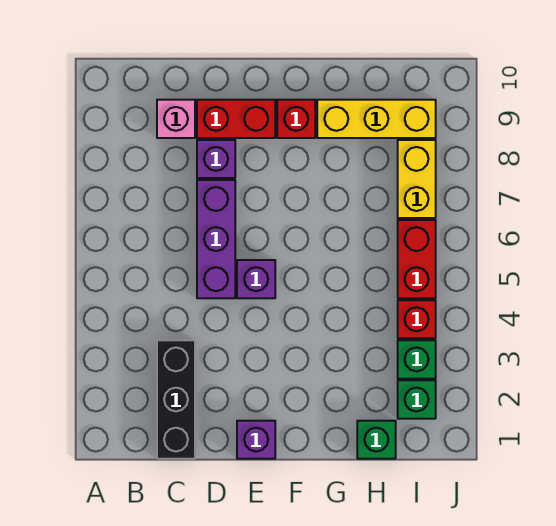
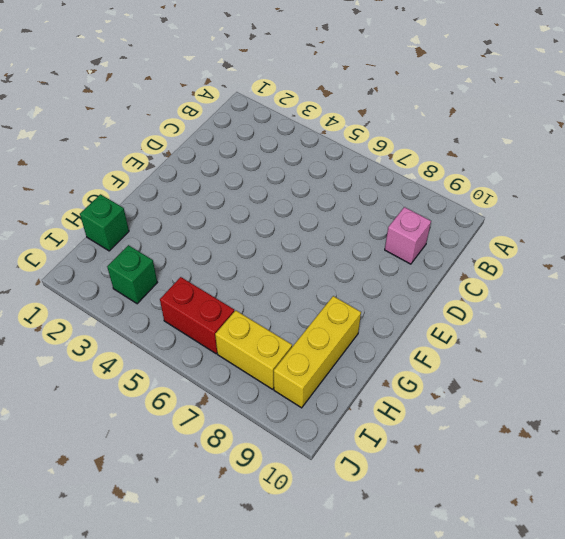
none -> black brick C1:C3 level 1
none -> purple brick D5:D7 level 1
none -> purple brick D8 level 1

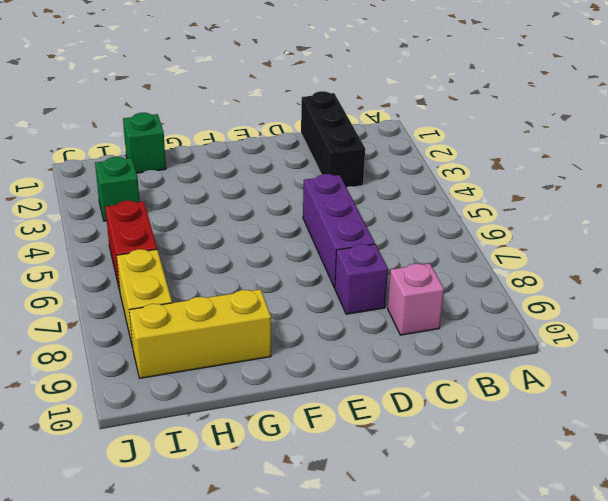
none -> red brick D9:E9 level 1
none -> purple brick E1 level 1
none -> purple brick E5 level 1

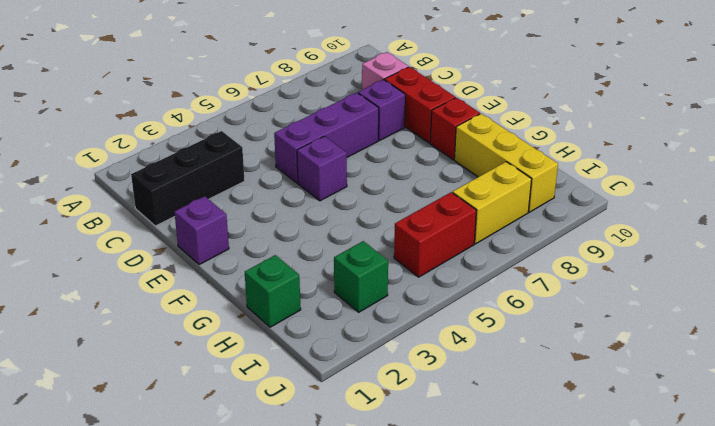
none -> green brick I2 level 1
none -> red brick I4 level 1

